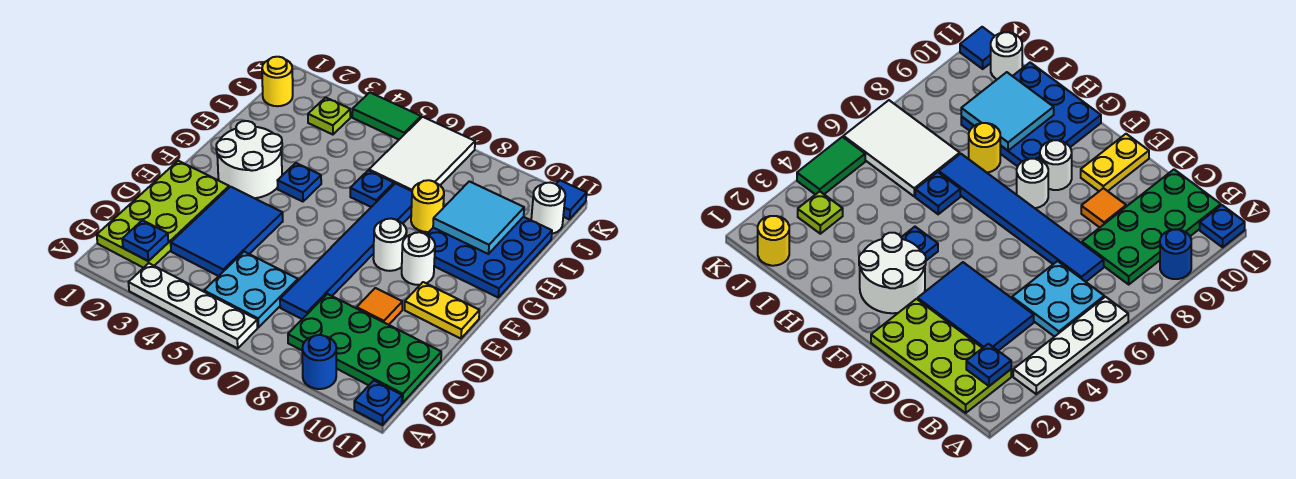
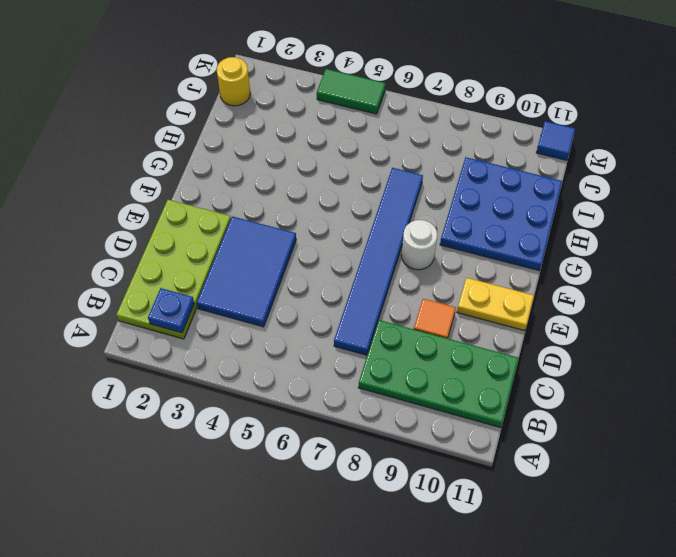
none -> white plate A3:A6 level 1
none -> blue round brick A9 level 1
none -> blue plate A11 level 1

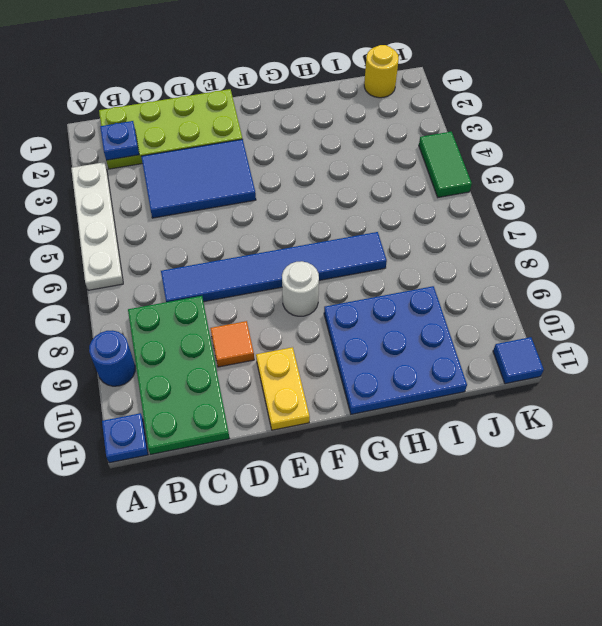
none -> cyan plate B5:C6 level 1
none -> white round brick F2:G3 level 1
none -> white round brick F9 level 1

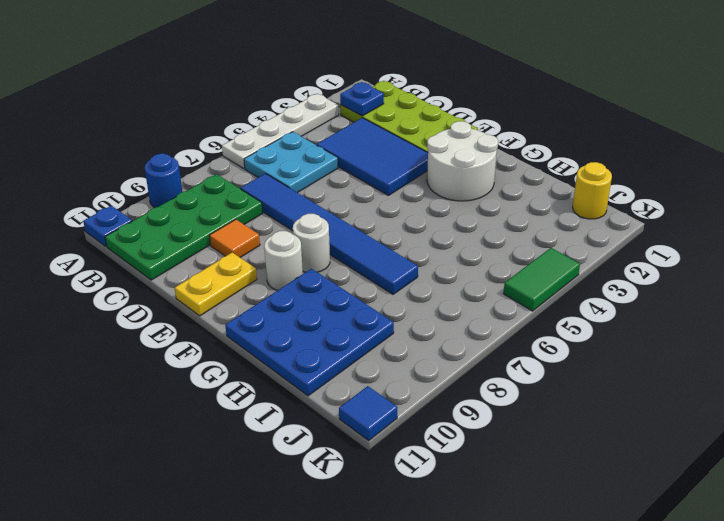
none -> blue plate G4 level 1
none -> blue plate H6 level 1
none -> yellow round brick H8 level 1

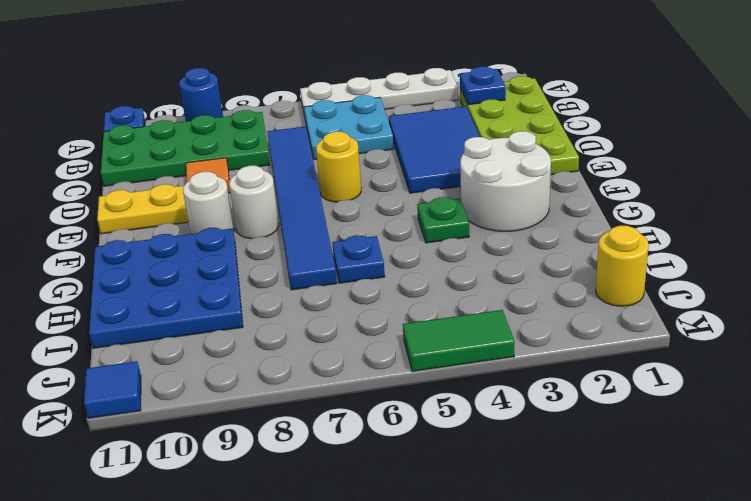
yellow round brick E6 level 1 -> yellow round brick H8 level 1
green plate G4 level 1 -> blue plate G4 level 1
none -> white tile I6:K7 level 1
none -> lime plate J3 level 1
none -> white round brick J11 level 1

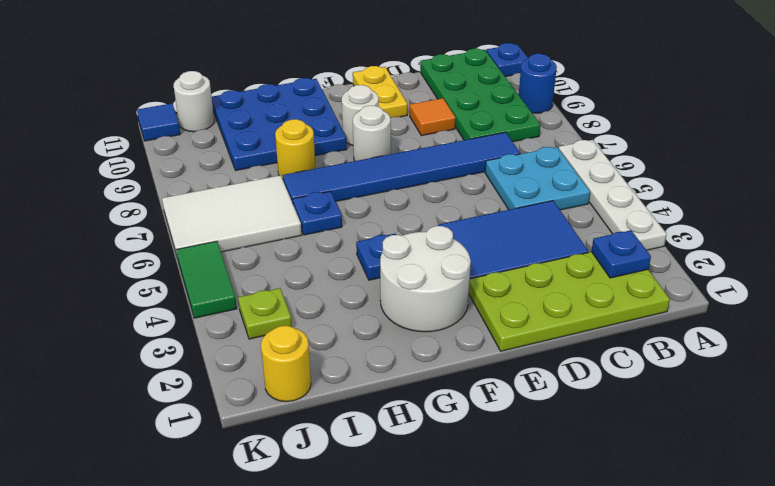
none -> cyan tile H9:I10 level 2

